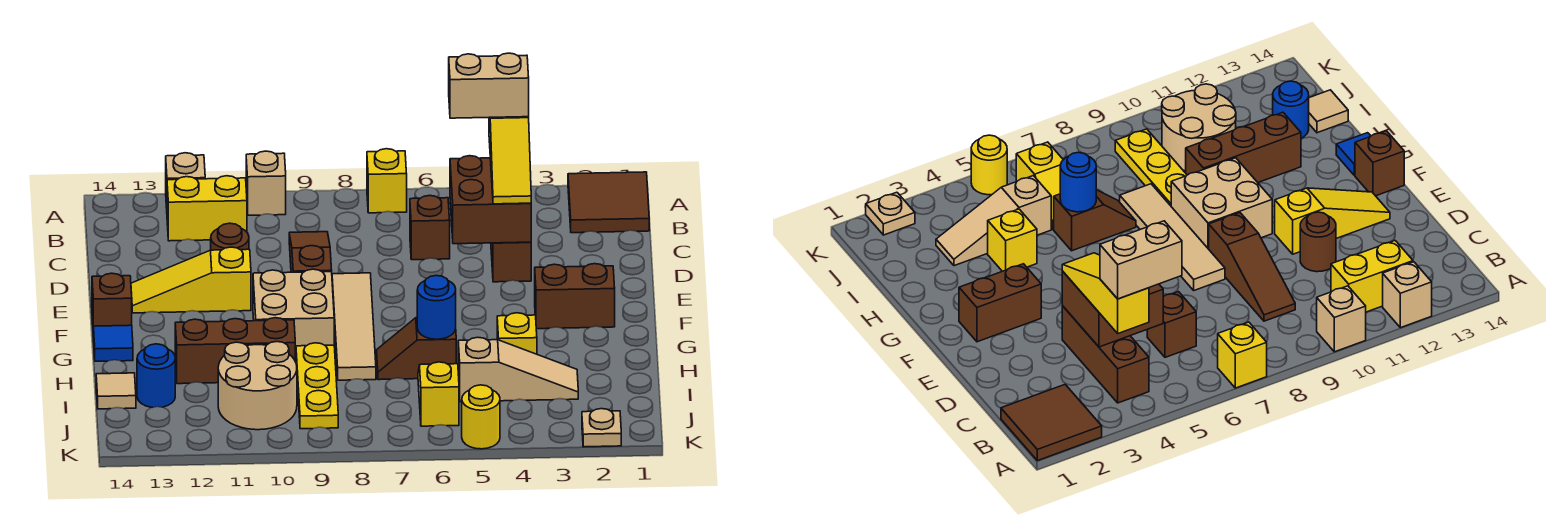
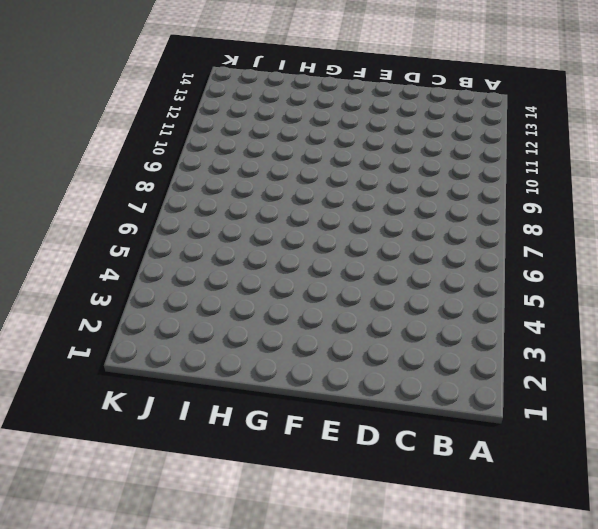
none -> brown tile A1:B2 level 1
none -> yellow brick A7 level 1
none -> tan brick A10 level 1
none -> tan brick A12 level 1

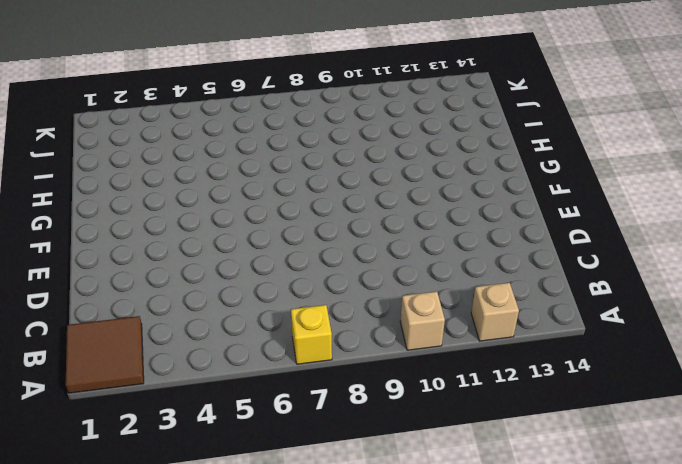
none -> brown brick B4:D4 level 1
none -> yellow brick B11:B12 level 1
none -> brown brick C6 level 1
none -> brown slope C9:E9 level 1 top E

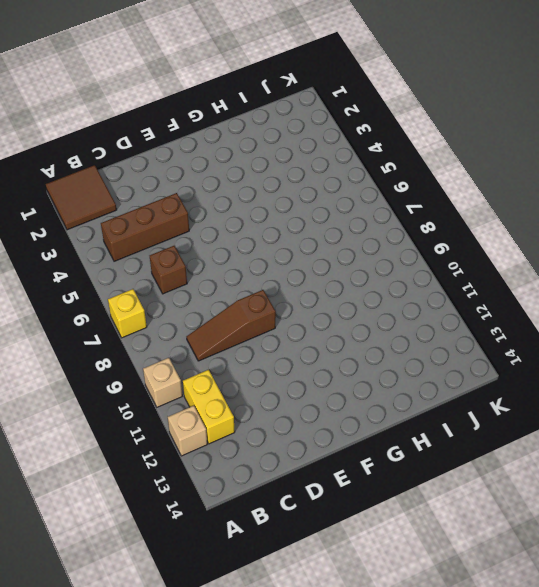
none -> brown round brick D11 level 1
none -> tan tile E8:H8 level 1
none -> yellow slope E11:E13 level 1 top 11
none -> brown brick F2:F3 level 1

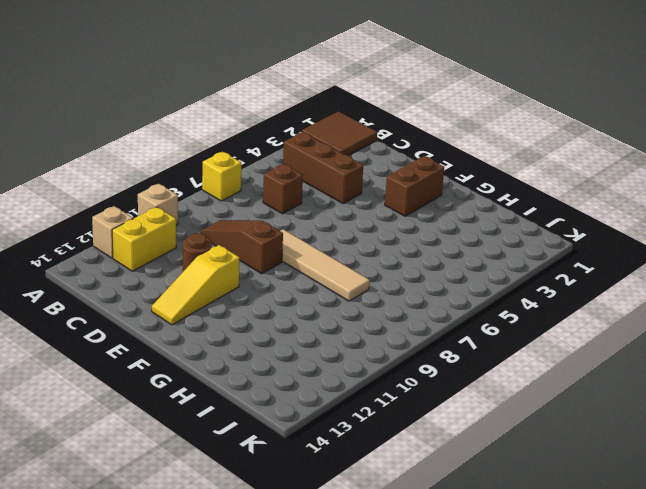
none -> tan brick F9:G10 level 1
none -> brown brick F14 level 1
none -> blue tile G14 level 1
none -> yellow brick H4 level 1

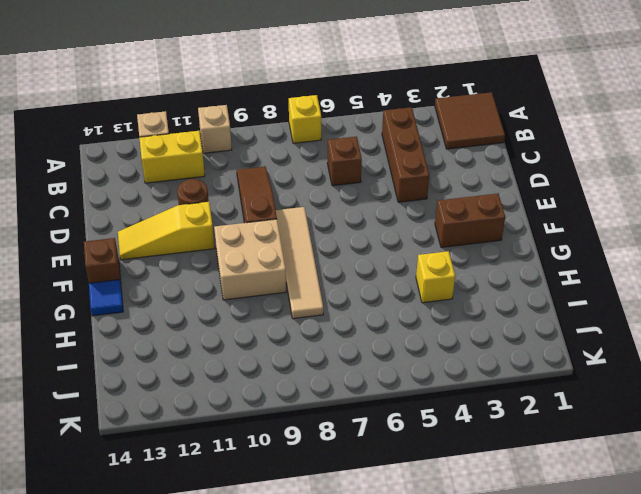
none -> brown slope H6:H7 level 1 top 6
none -> yellow plate H9:J9 level 1
none -> brown brick H10:H12 level 1
none -> tan slope I3:I5 level 1 top 5

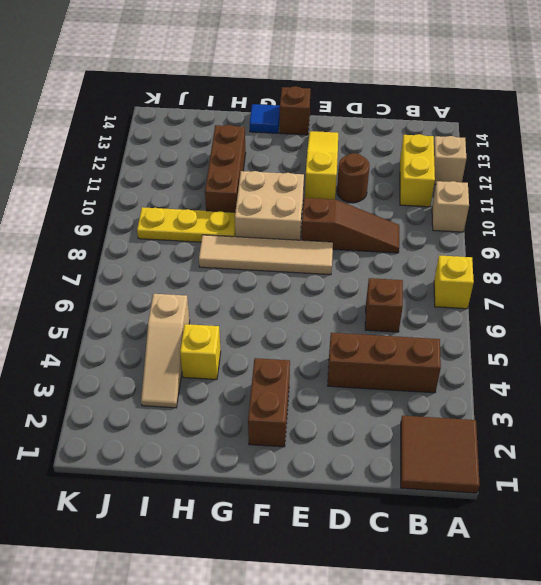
none -> brown slope H6:H7 level 1 top 6
none -> yellow slope I6:J6 level 1 top J
none -> tan round brick I10:J11 level 1
none -> blue round brick I13 level 1

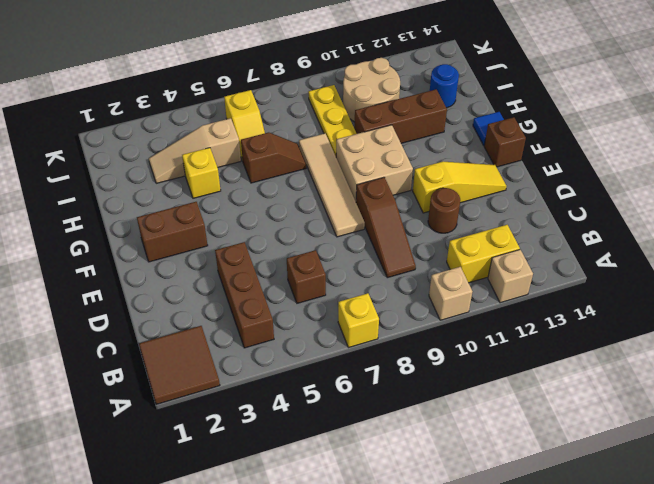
none -> tan tile I14 level 1
none -> tan plate K2 level 1
none -> yellow round brick K5 level 1
none -> brown brick C4:D5 level 2

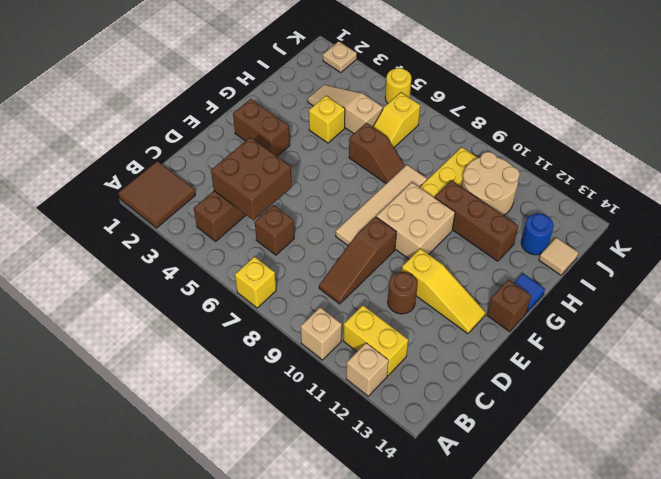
none -> blue round brick H6 level 2
none -> yellow slope B4:D4 level 3 top B
none -> tan brick B4:B5 level 4

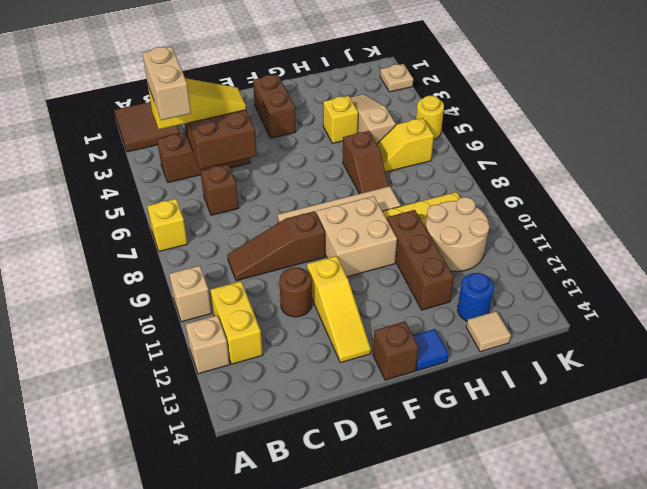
none -> blue round brick H6 level 2

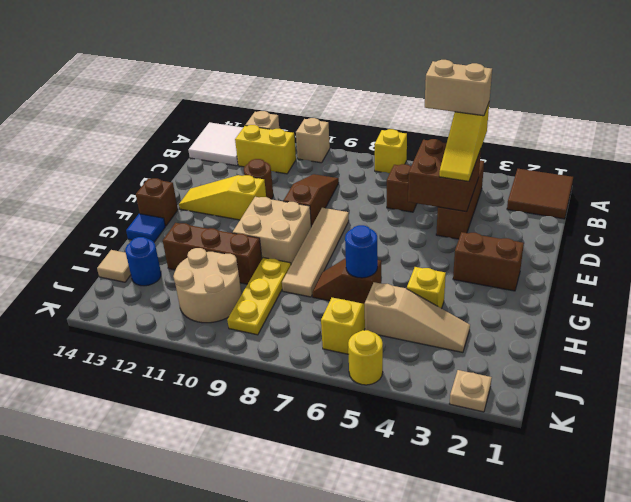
white tile A13:B14 level 1 -> none

